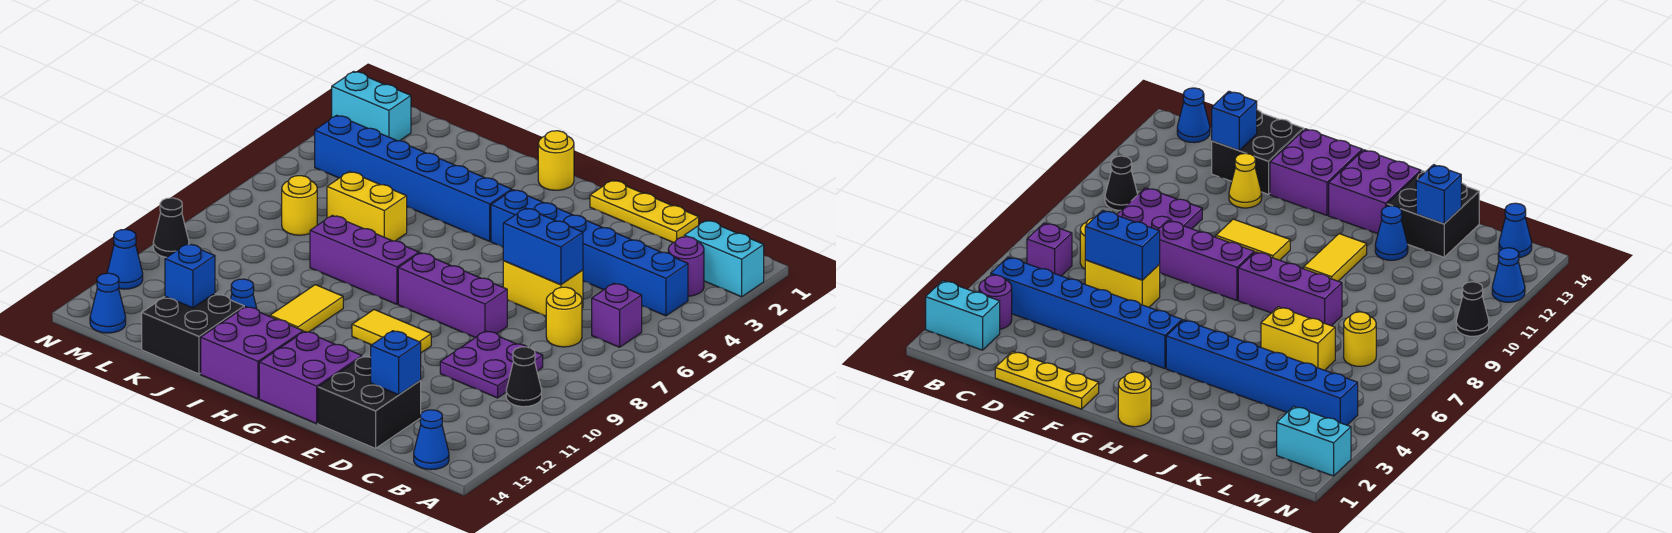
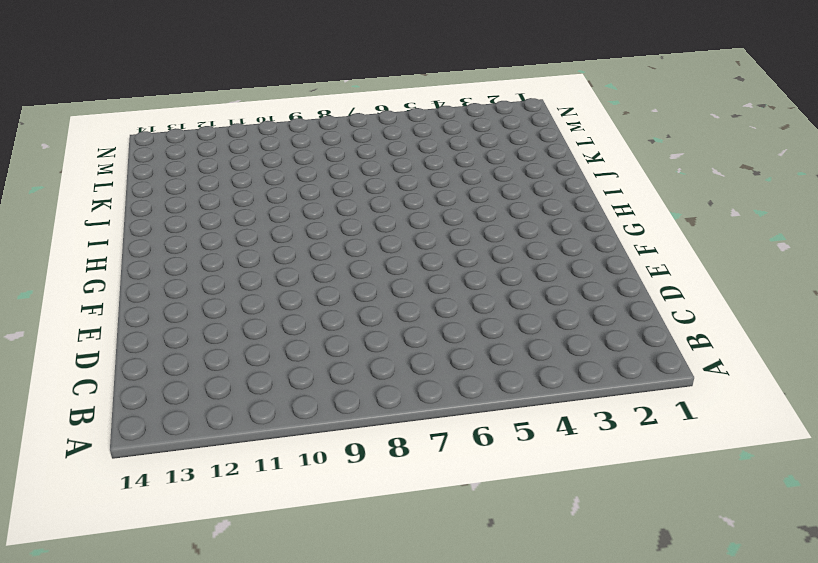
none -> cyan brick A2:B2 level 1
none -> purple round brick B3 level 1
none -> blue brick B4:G4 level 1
none -> purple brick B6 level 1

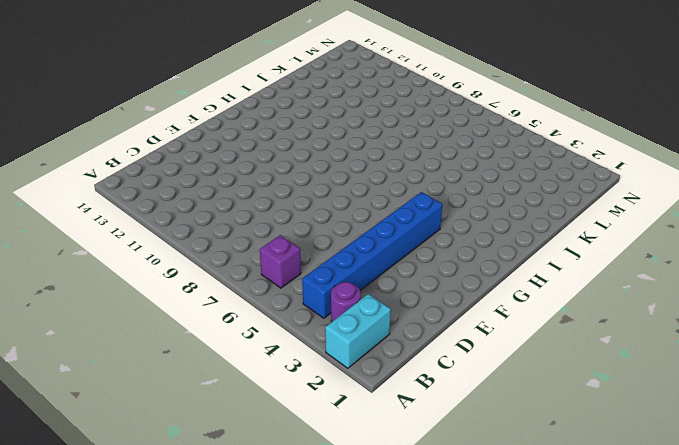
none -> black cone B10 level 1
none -> blue cone B14 level 1
none -> yellow round brick C7 level 1
none -> purple plate C9:D10 level 1

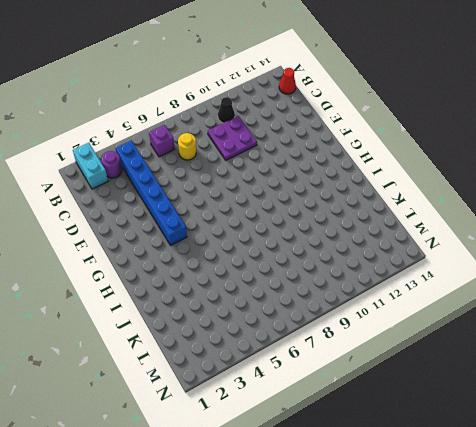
red cone B14 level 1 -> blue cone B14 level 1
none -> yellow plate D1:F1 level 1
none -> yellow brick D6:E6 level 1
none -> black brick D13:E14 level 1
none -> purple brick E8:G8 level 1

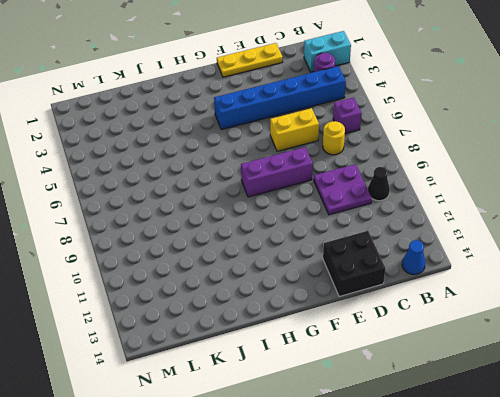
none -> yellow cone E12 level 1
none -> yellow tile F10:G10 level 1
none -> purple brick F13:G14 level 1
none -> yellow round brick H1 level 1

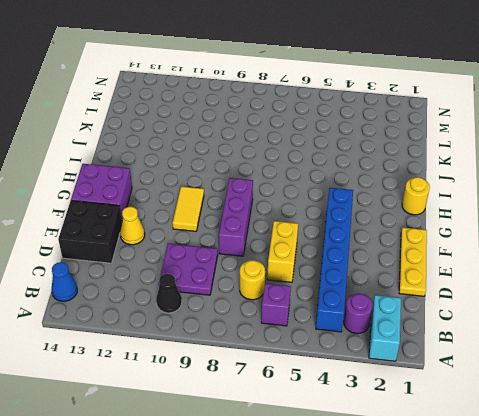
none -> blue brick H4:M4 level 1
none -> purple brick H8:J8 level 1
none -> purple brick H13:I14 level 1
none -> yellow tile I10:I11 level 1

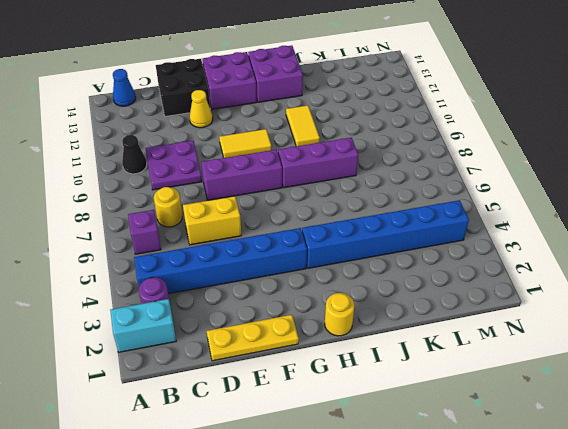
none -> yellow brick J6:K6 level 1
none -> blue cone J12 level 1
none -> black brick J13:K14 level 1
none -> yellow round brick L7 level 1

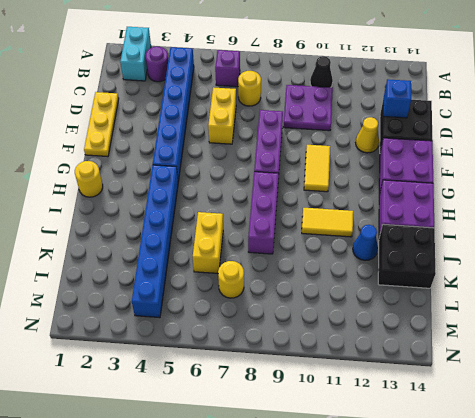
none -> blue cone B14 level 1
none -> cyan brick M2:N2 level 1
none -> blue cone M14 level 1
none -> black cone N10 level 1

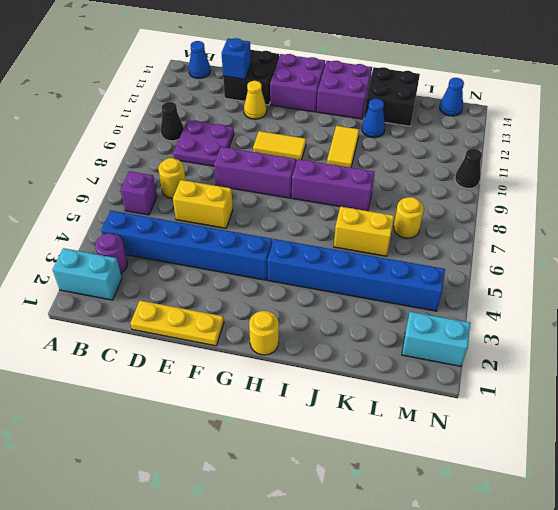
none -> blue cone N12 level 1
none -> blue brick D6:E6 level 2
none -> blue brick K13 level 2

